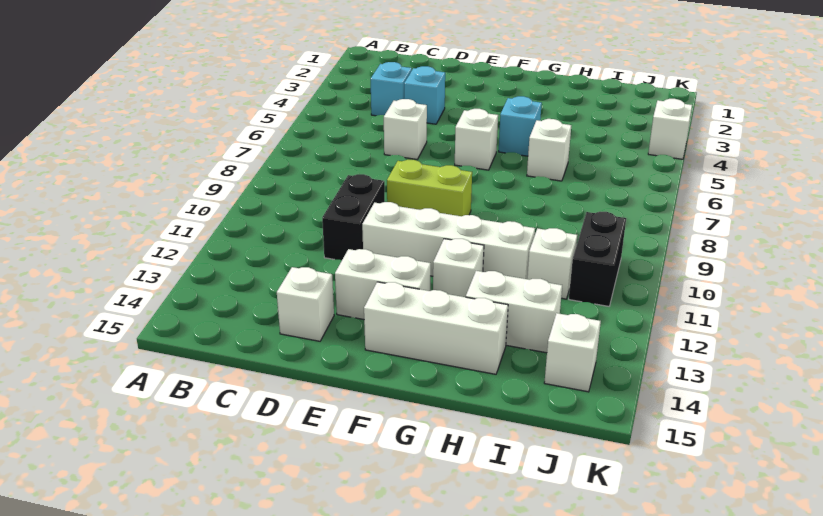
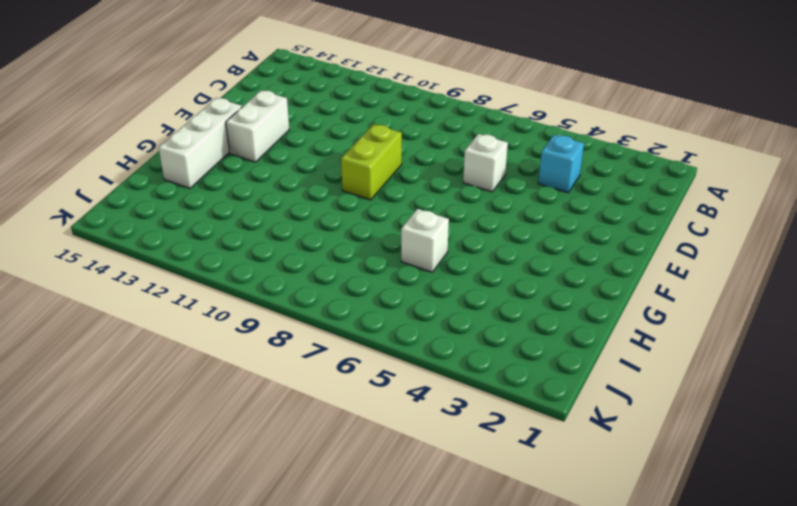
none -> cyan brick D4 level 1
none -> black brick D10:D11 level 1
none -> white brick D14 level 1

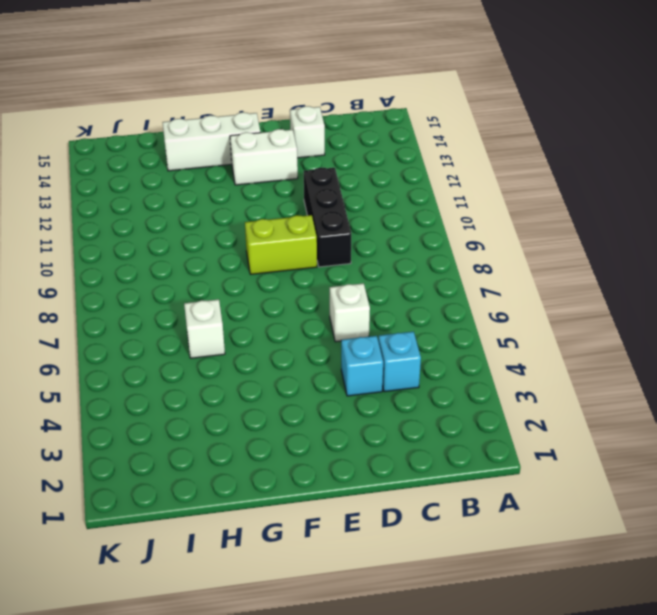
black brick D9:D11 level 1 -> black brick D10:D11 level 1
none -> white brick E11:H11 level 1
none -> white brick F6 level 1
none -> cyan brick G5 level 1

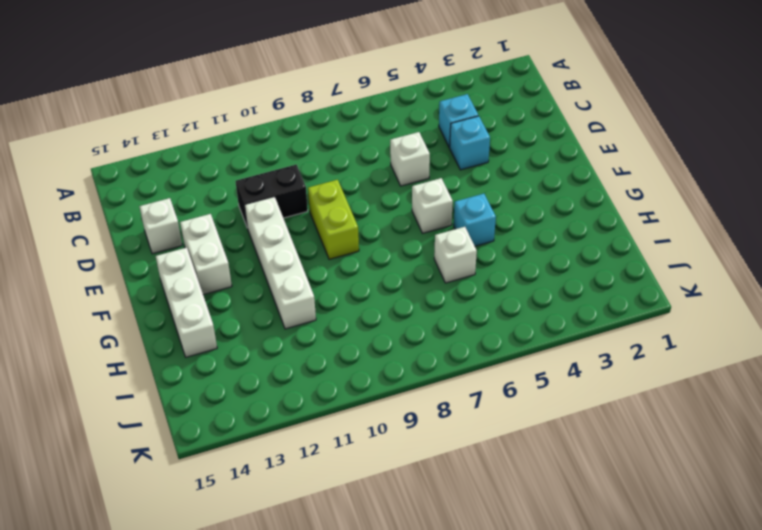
none -> white brick G12 level 1
none -> white brick H13:I13 level 1
none -> white brick I11 level 1

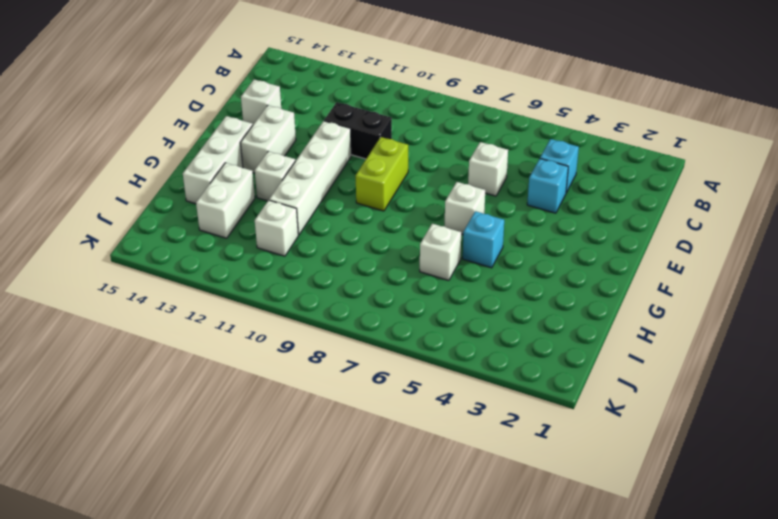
none -> black brick J10:J11 level 1
none -> white brick J14 level 1
none -> white brick K4 level 1

